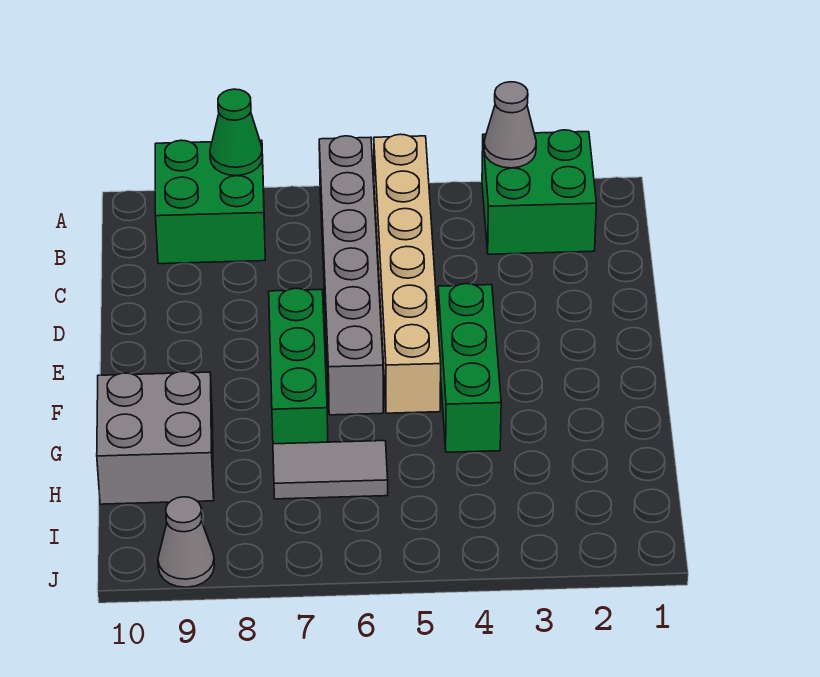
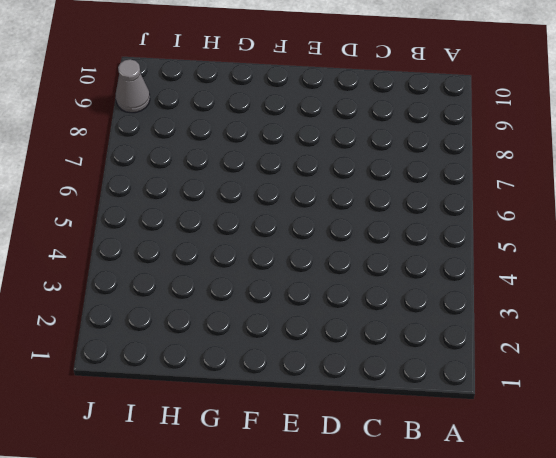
none -> green brick A2:B3 level 1
none -> tan brick A5:F5 level 1

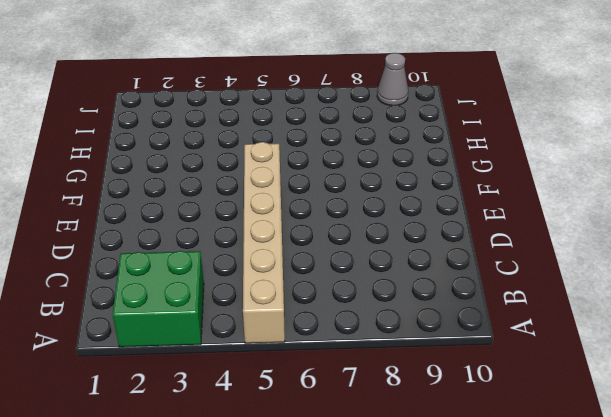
none -> grey brick A6:F6 level 1
none -> green brick A8:B9 level 1

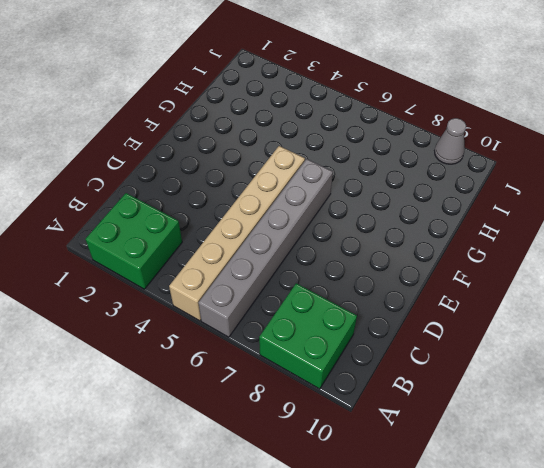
none -> green brick E4:G4 level 1
none -> green brick E7:G7 level 1

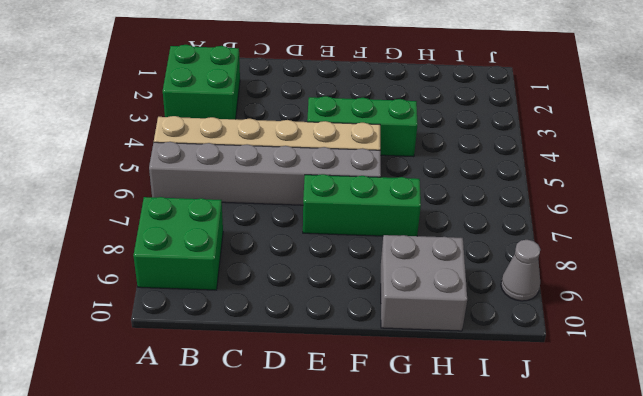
none -> grey tile H6:H7 level 1
none -> grey cone A3 level 2

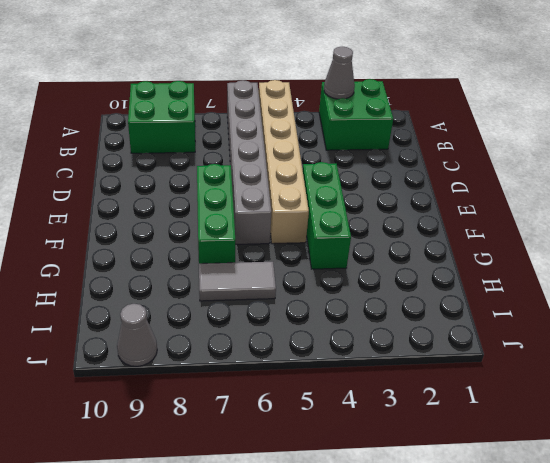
none -> grey brick G9:H10 level 1
none -> green cone A8 level 2

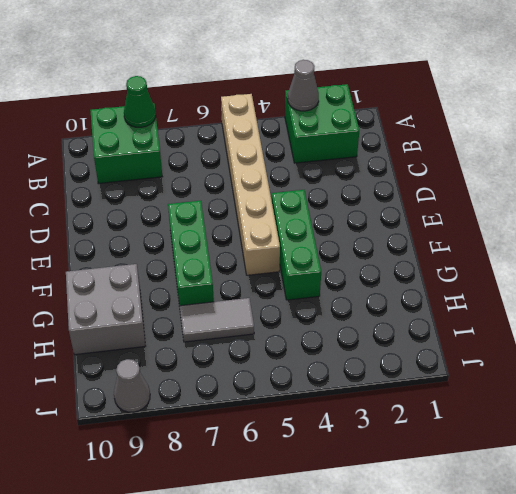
none -> grey brick A6:F6 level 1

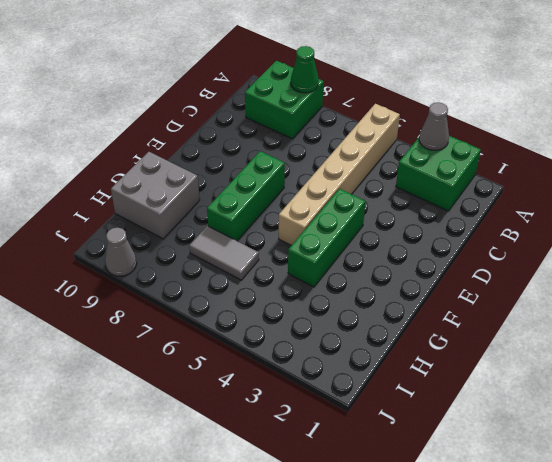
none -> grey brick A6:F6 level 1

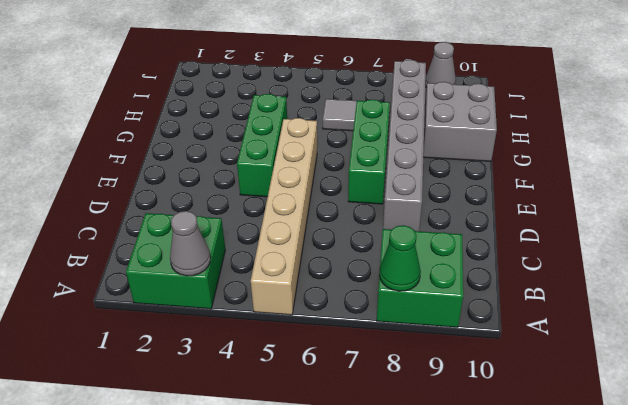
grey brick D8:I8 level 1 -> grey brick A6:F6 level 1

